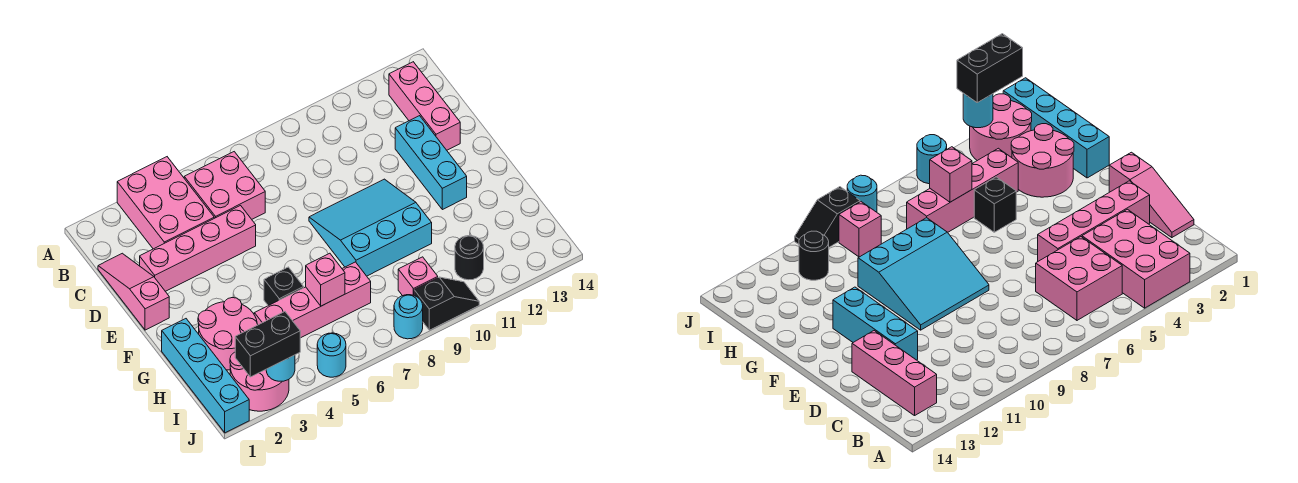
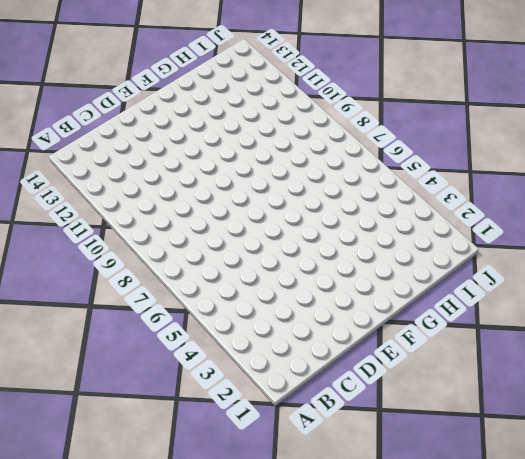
none -> pink brick A3:C4 level 1
none -> pink brick B5:C6 level 1
none -> pink brick B13:D13 level 1

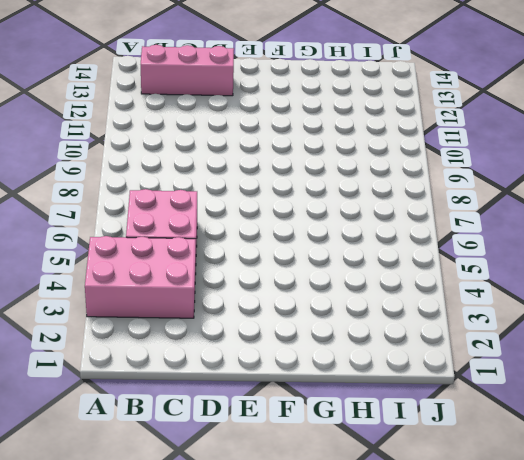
none -> pink slope C1:E1 level 1 top E
none -> pink brick D2:D5 level 1
none -> cyan brick D12:F12 level 1

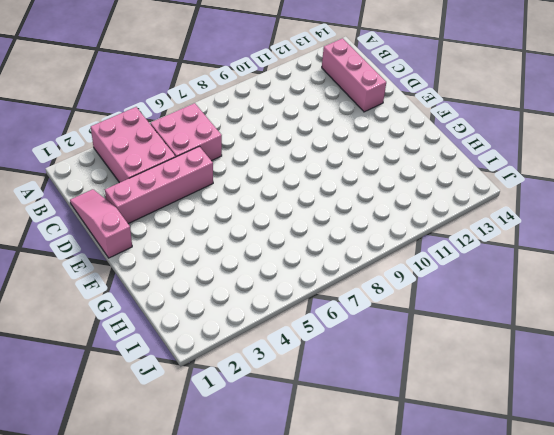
none -> cyan brick D12:F12 level 1
none -> cyan slope E8:G10 level 1 top G
none -> cyan brick G1:J1 level 1

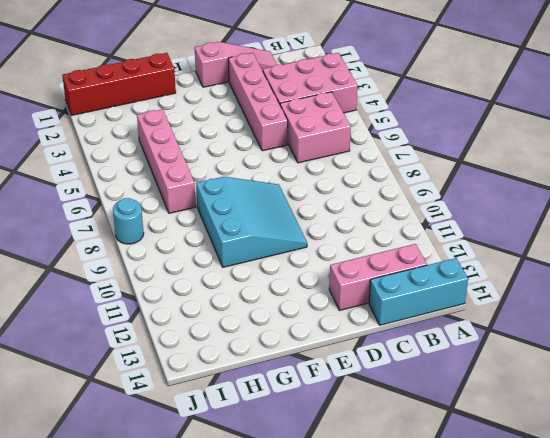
cyan brick A14:C14 level 1 -> cyan brick D12:F12 level 1
red brick G1:J1 level 1 -> cyan brick G1:J1 level 1
none -> pink round brick G2:H3 level 1
none -> black brick G5 level 1
none -> pink round brick I2:J3 level 1

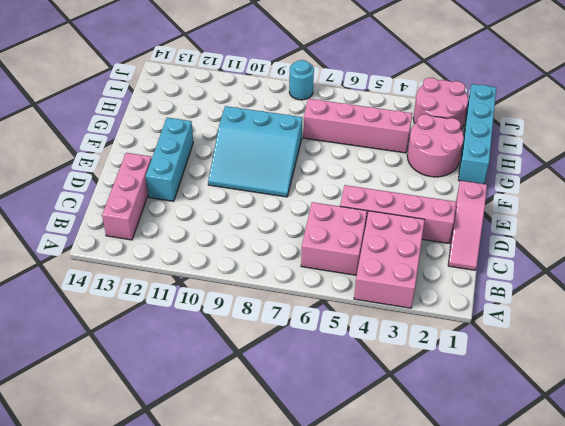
none -> black brick G5 level 1
none -> pink brick I9 level 1
none -> black round brick I11 level 1

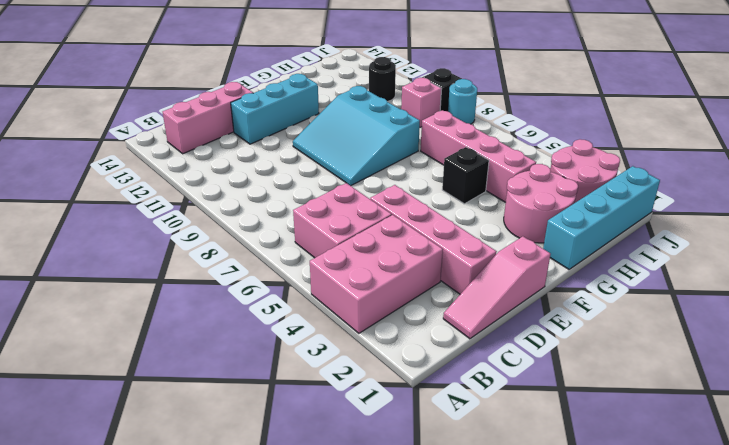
none -> cyan round brick J5 level 1
none -> pink brick H6 level 2
none -> cyan round brick J3 level 2

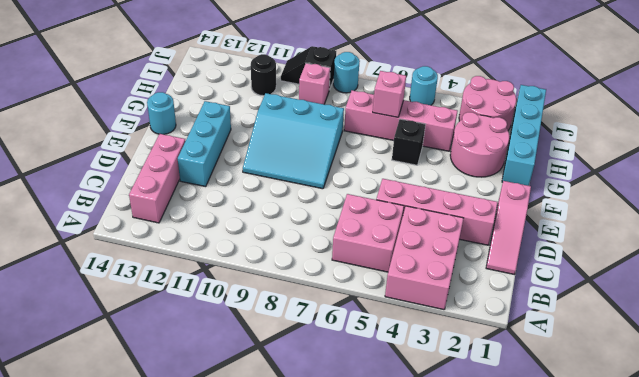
cyan round brick F14 level 1 -> cyan round brick J3 level 2
none -> black brick J2:J3 level 3

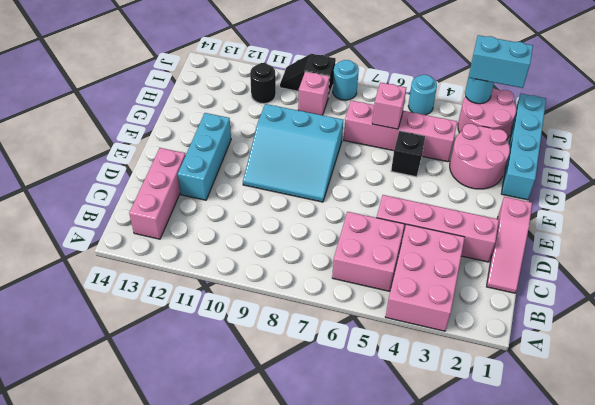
cyan brick J2:J3 level 3 -> black brick J2:J3 level 3

